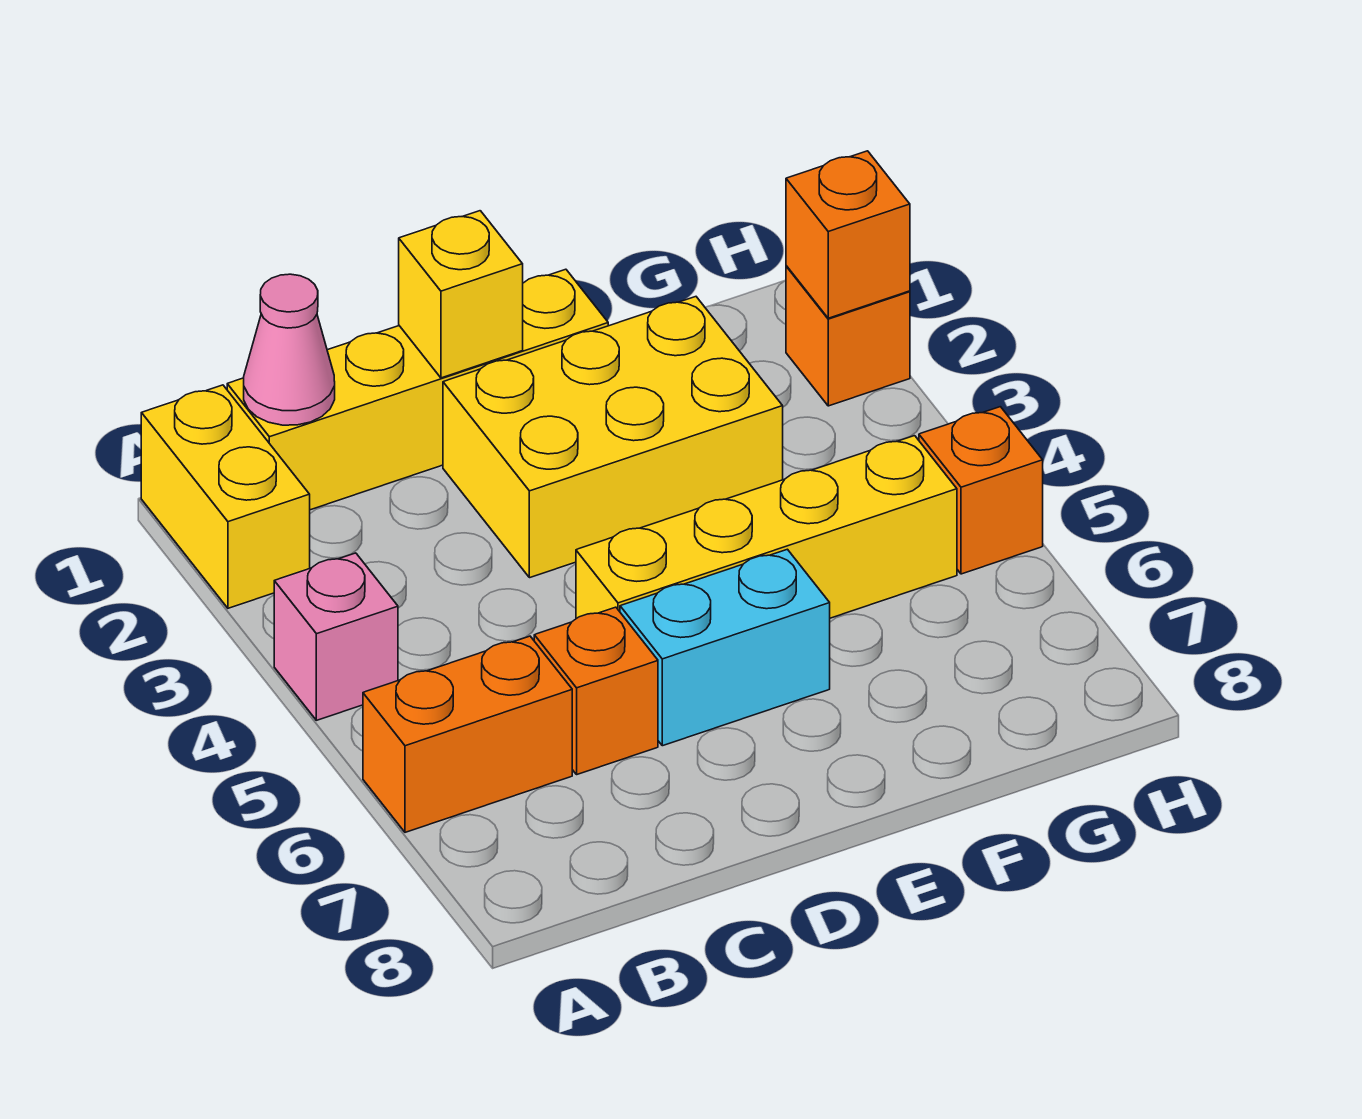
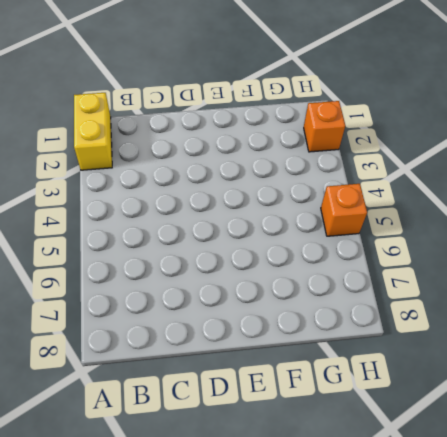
none -> pink brick A4 level 1
none -> orange brick A6:B6 level 1
none -> yellow brick B1:E1 level 1

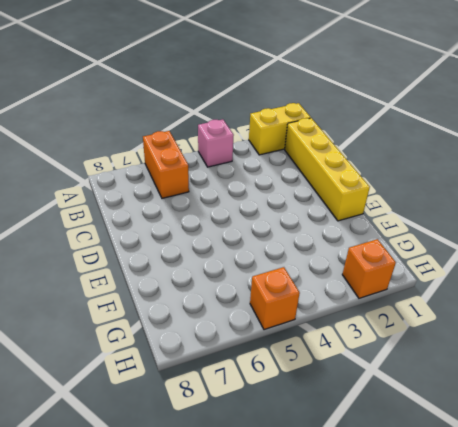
none -> orange brick C6 level 1
none -> yellow brick D2:F3 level 1
none -> yellow brick D5:G5 level 1

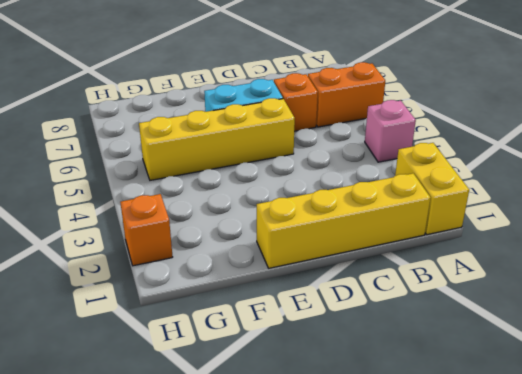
none -> yellow brick D2:F3 level 1
none -> orange brick H5 level 1
none -> pink cone B1 level 2

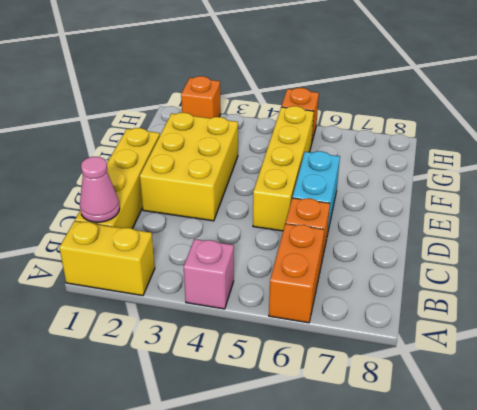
none -> yellow brick D1 level 2
none -> orange brick H2 level 2

